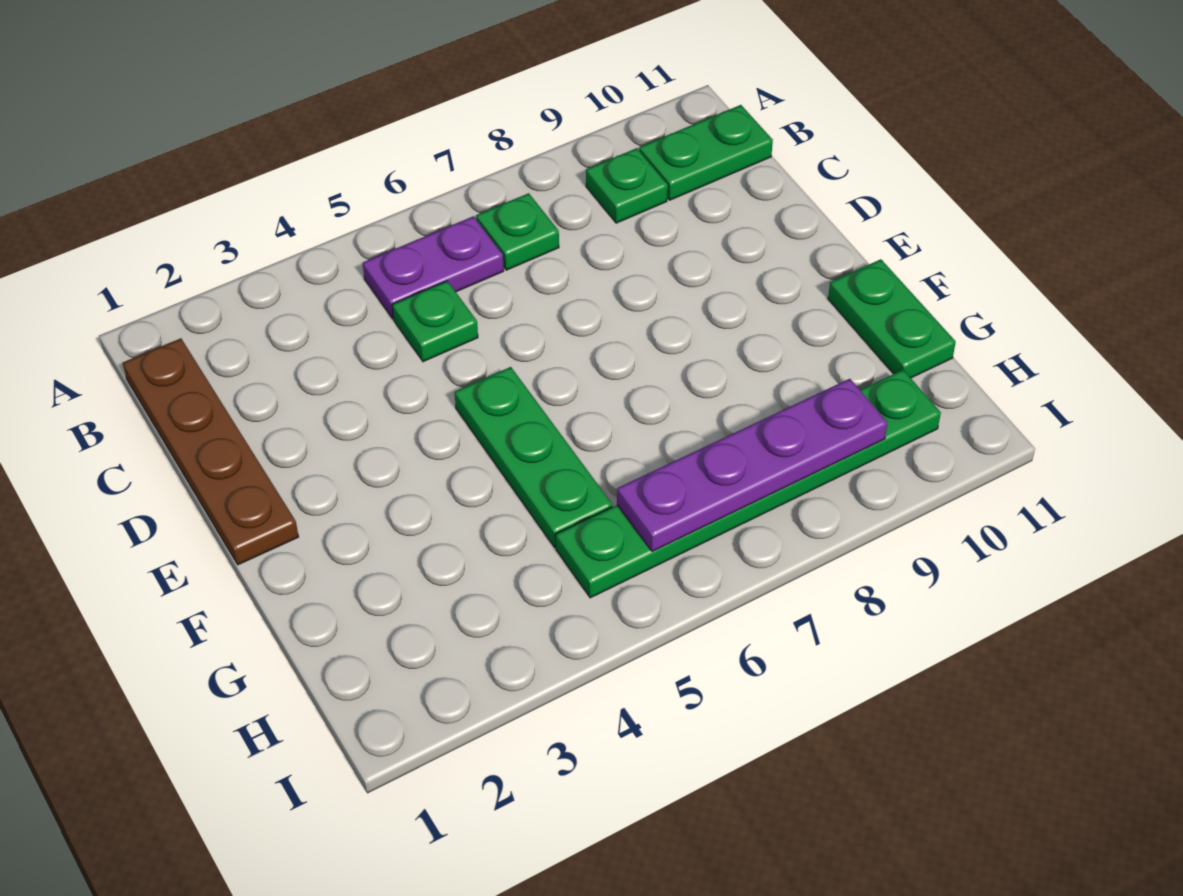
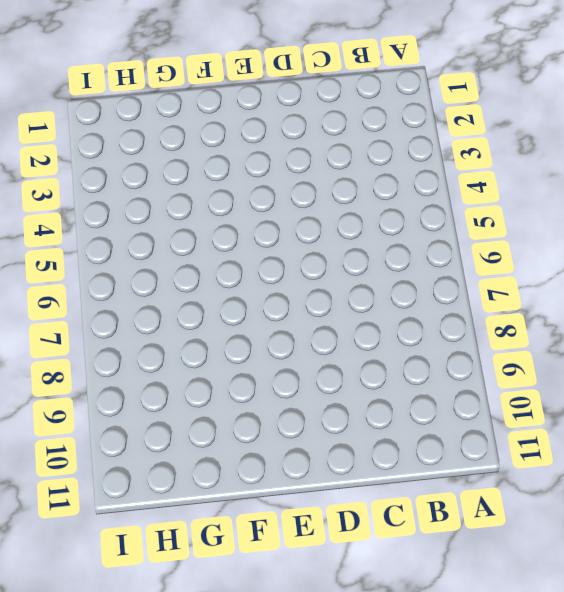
none -> brown plate B1:E1 level 1
none -> purple plate B5:B6 level 1

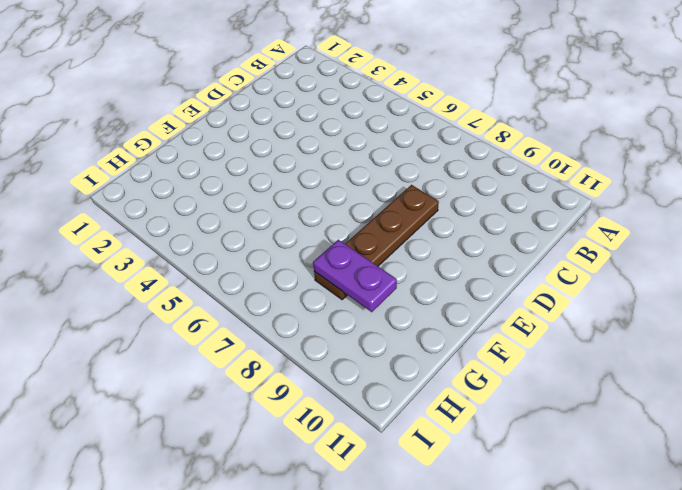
brown plate D8:G8 level 1 -> brown plate B1:E1 level 1
purple plate G8:G9 level 2 -> purple plate B5:B6 level 1
none -> green plate B7 level 1
none -> green plate B9 level 1

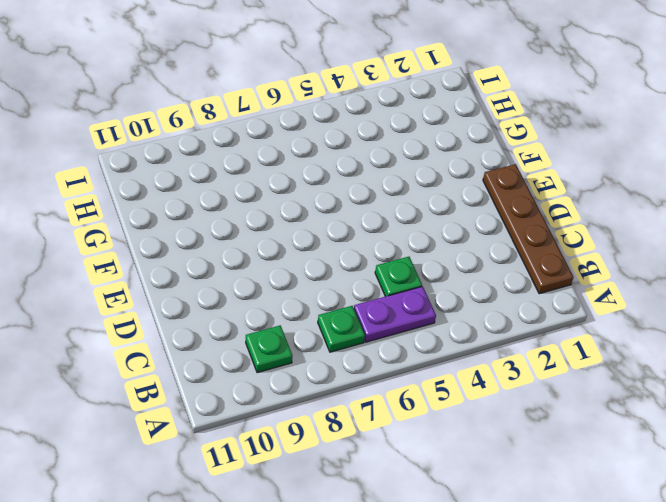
none -> green plate B10:B11 level 1
none -> green plate E5:G5 level 1

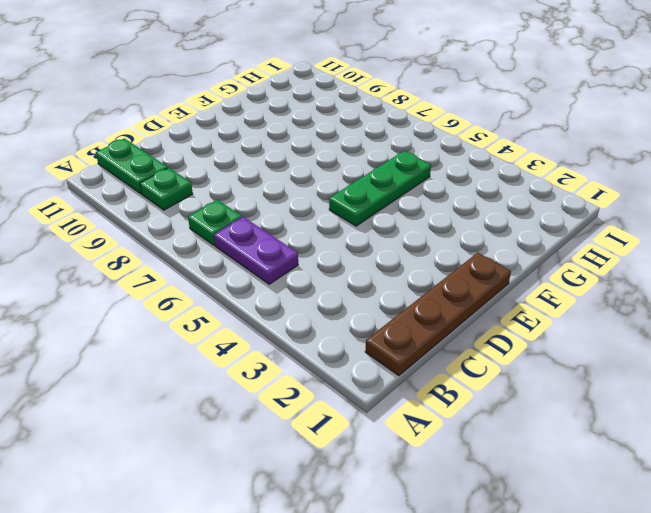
none -> green plate C5 level 1
none -> green plate F11:G11 level 1

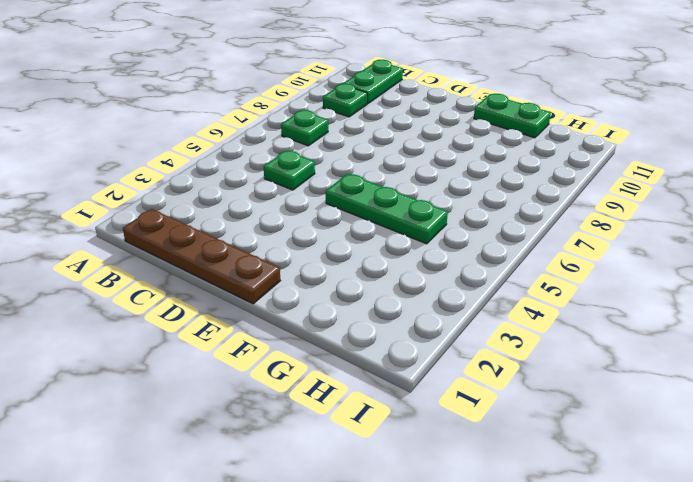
none -> purple plate B5:B6 level 1
none -> green plate H5:H10 level 1

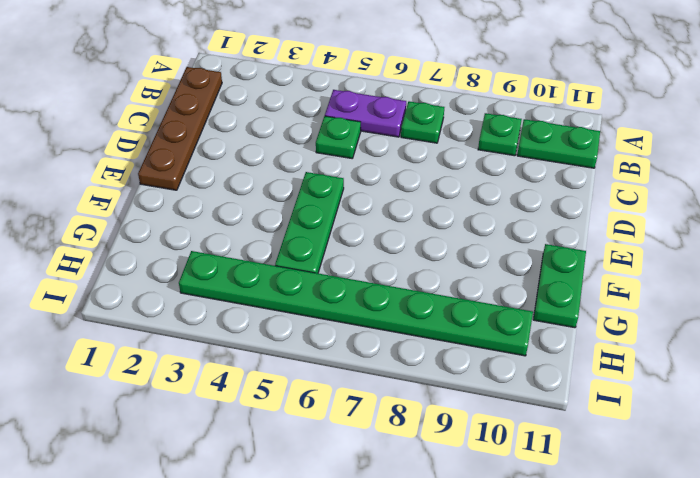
green plate H3:H10 level 1 -> green plate H5:H10 level 1
none -> purple plate H6:H9 level 2

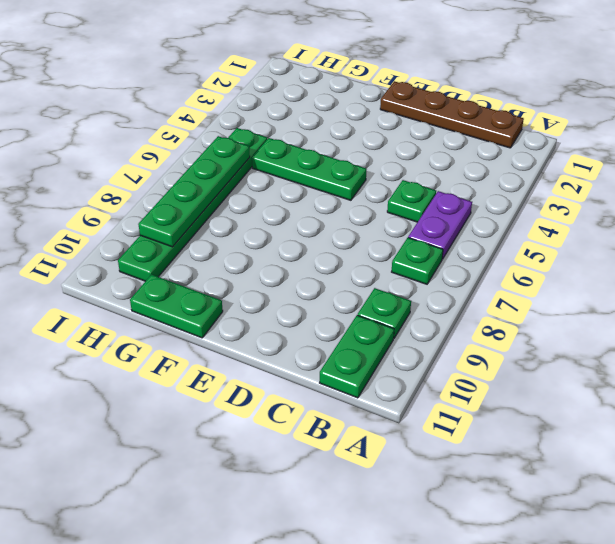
green plate H6:H9 level 2 -> purple plate H6:H9 level 2

